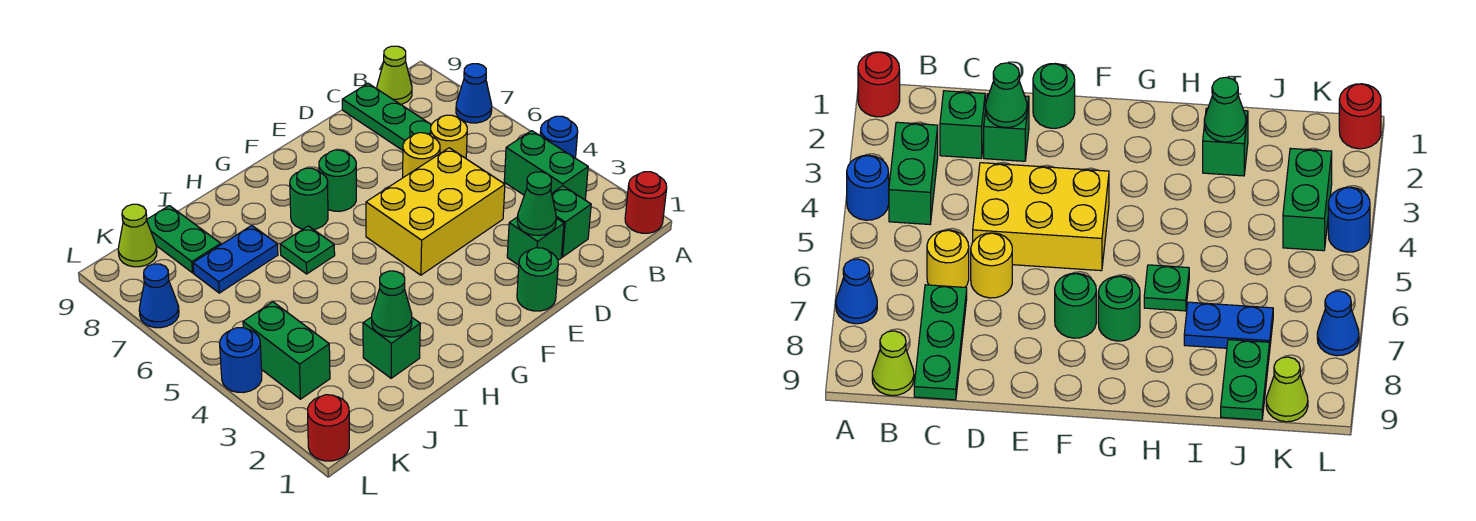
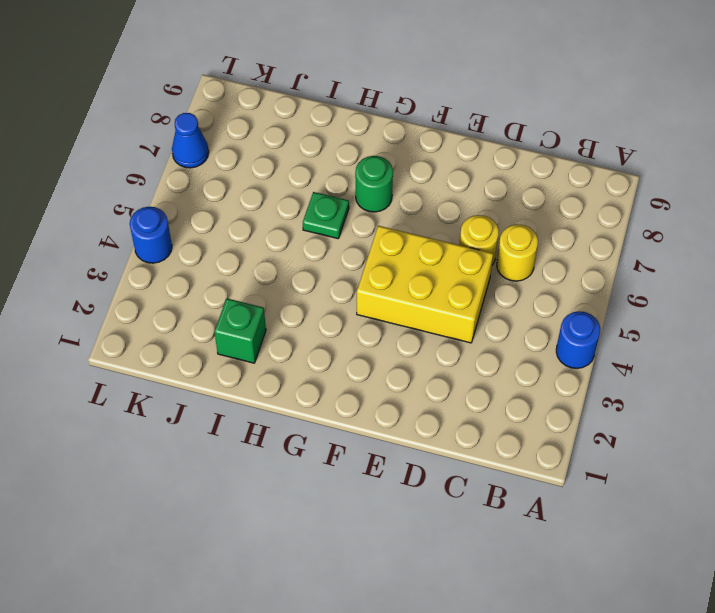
none -> red round brick A1 level 1
none -> blue cone A7 level 1
none -> green brick B3:B4 level 1

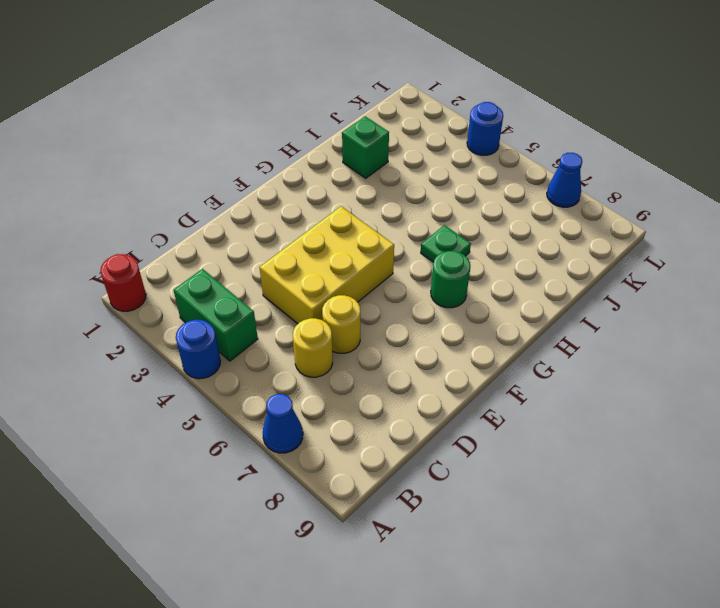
none -> lime cone B9 level 1
none -> green brick C2 level 1
none -> green plate C7:C9 level 1

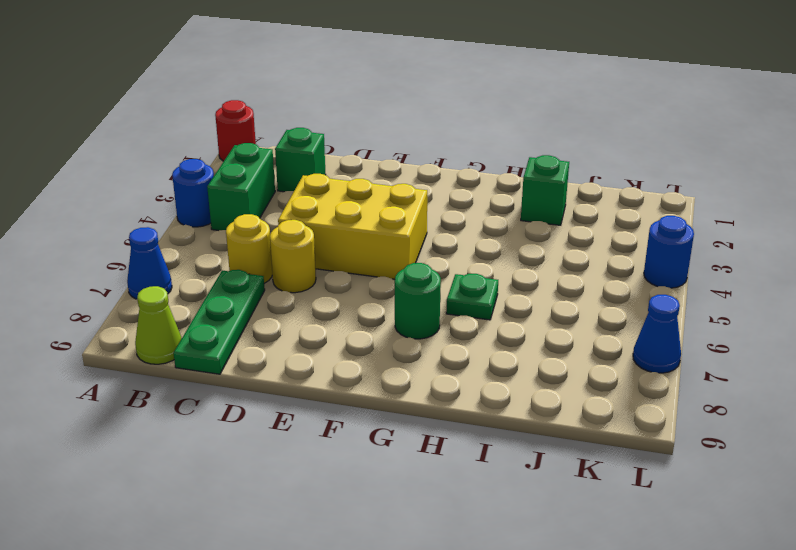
none -> green brick D2 level 1
none -> green round brick E1 level 1
none -> green round brick F7 level 1

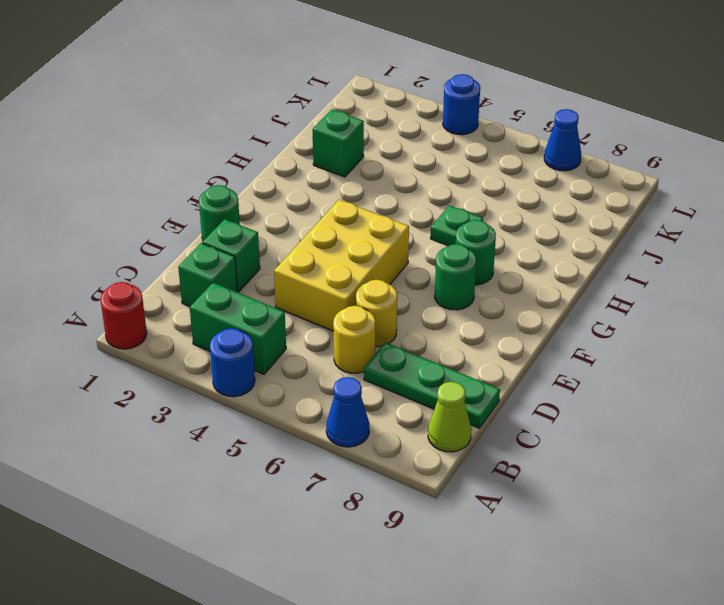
none -> blue plate I7:J7 level 1
none -> green plate J8:J9 level 1
none -> green brick K3:K4 level 1

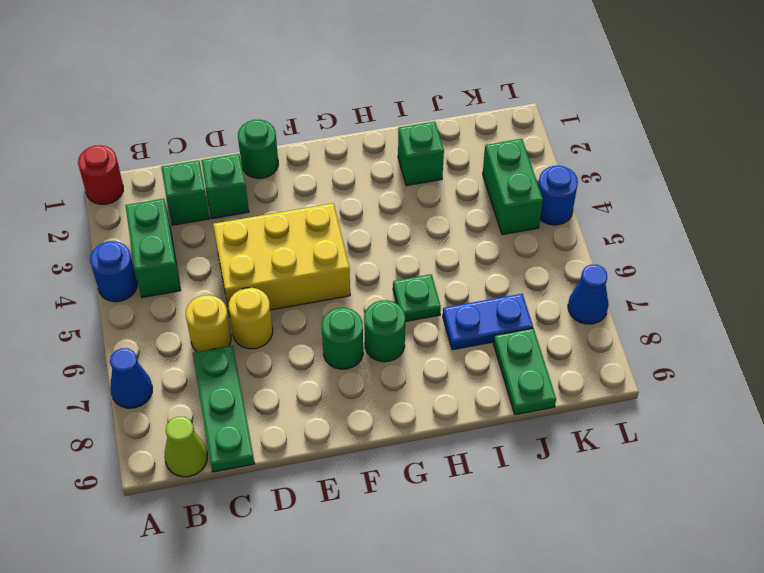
none -> lime cone K9 level 1
none -> red round brick L1 level 1
none -> green cone D2 level 2

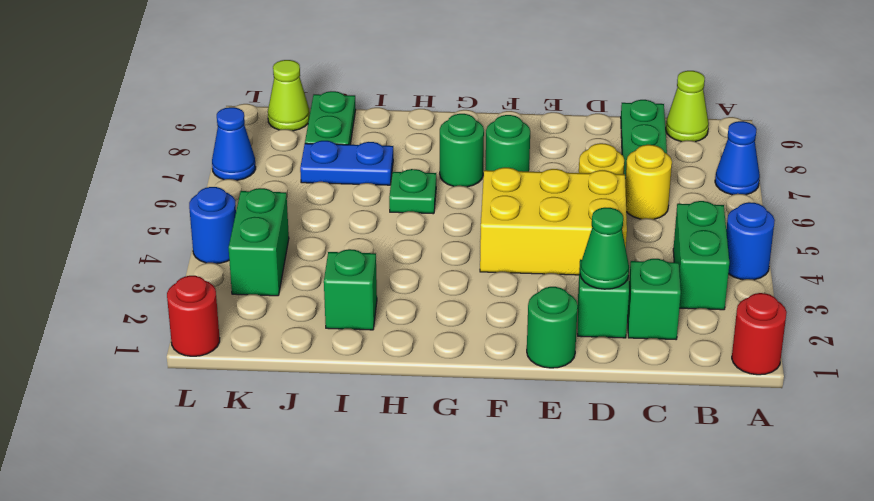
none -> green cone I2 level 2

